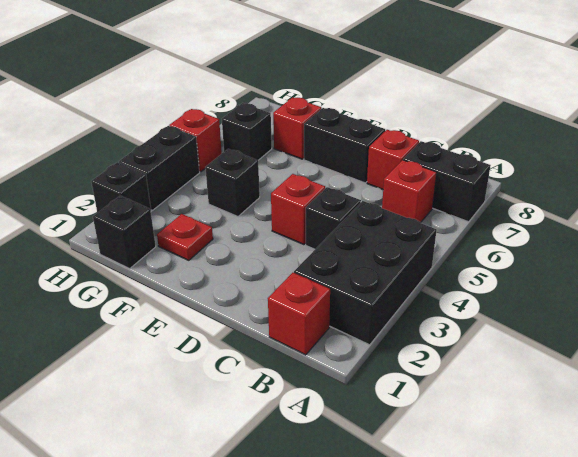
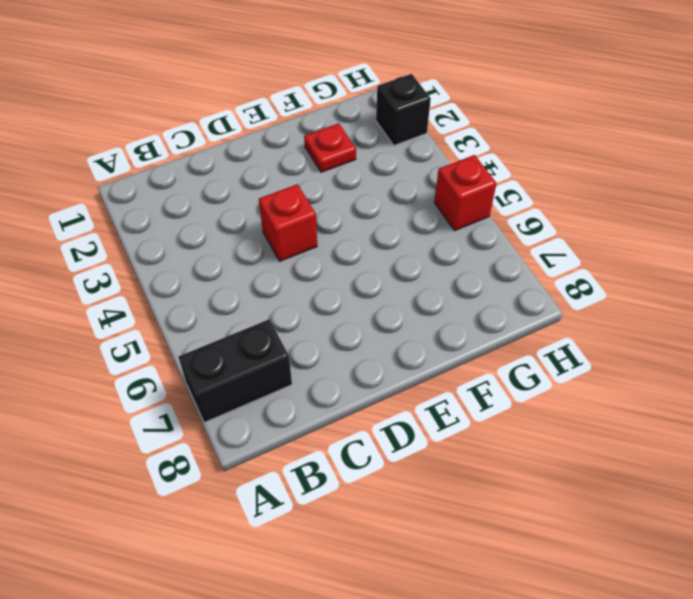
none -> black brick A2:B4 level 1
none -> red brick B1 level 1
none -> red brick B6 level 1

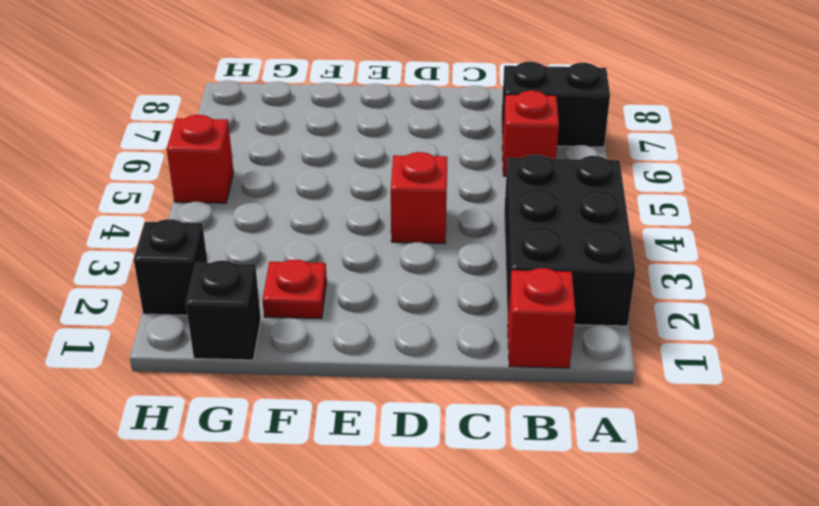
none -> black brick C4 level 1
none -> red brick C7 level 1
none -> black brick D7:E7 level 1

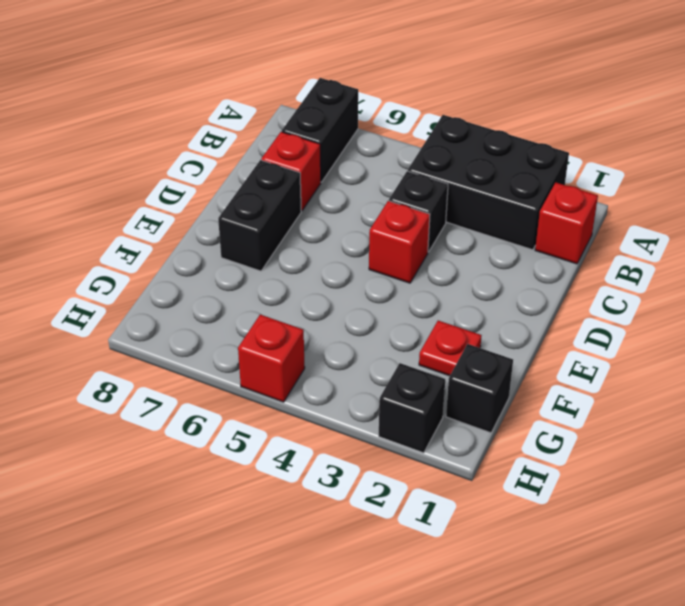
none -> red brick B6 level 1
none -> black brick F4 level 1
none -> red brick F7 level 1

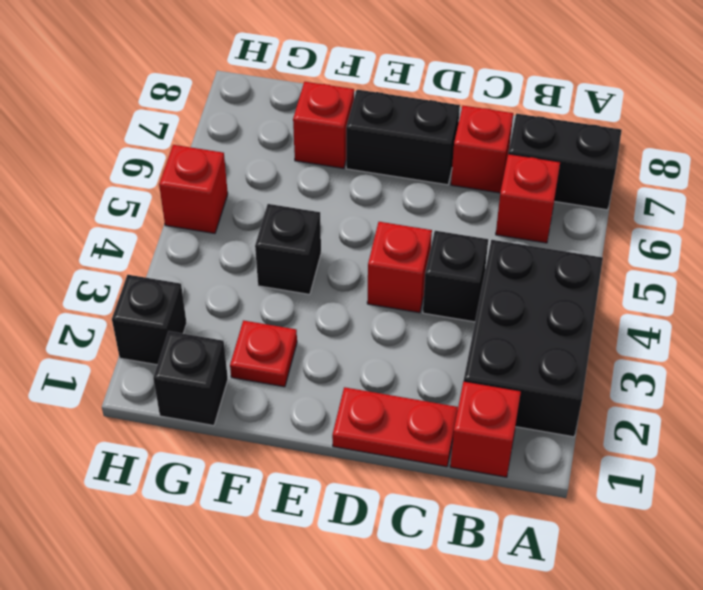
red plate C1:D1 level 1 -> none
none -> black brick G6 level 1
none -> black brick H3:H4 level 1

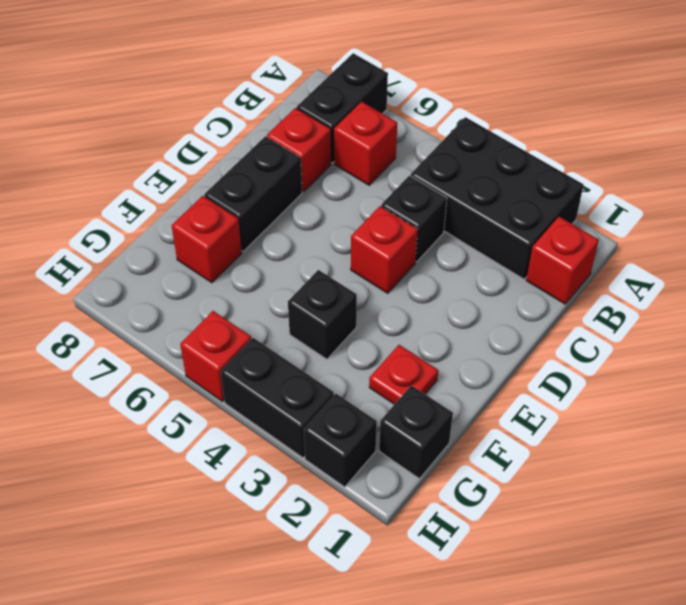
none -> black brick G6 level 1

